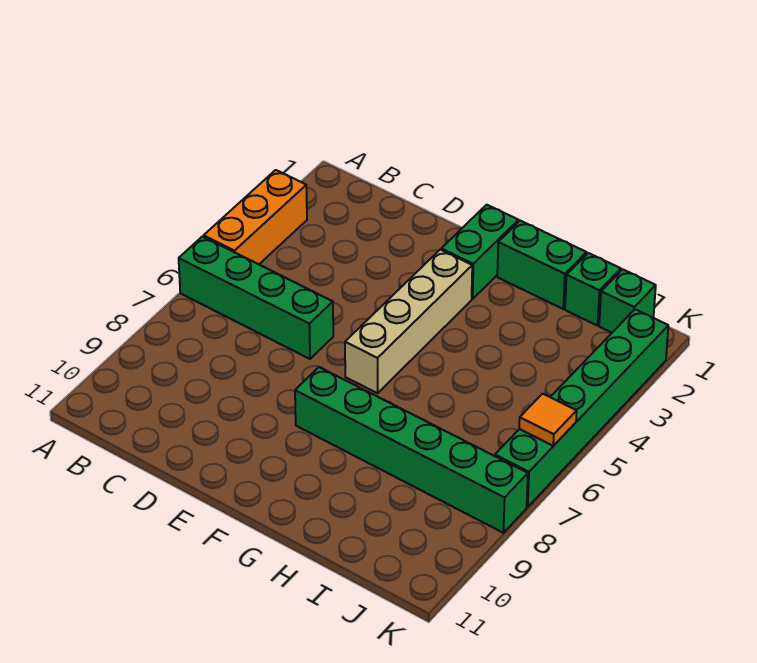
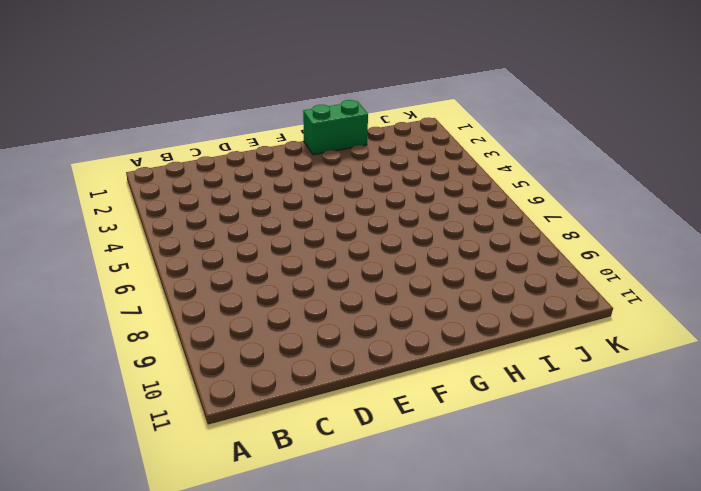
none -> orange brick A3:A5 level 1
none -> green brick A6:D6 level 1

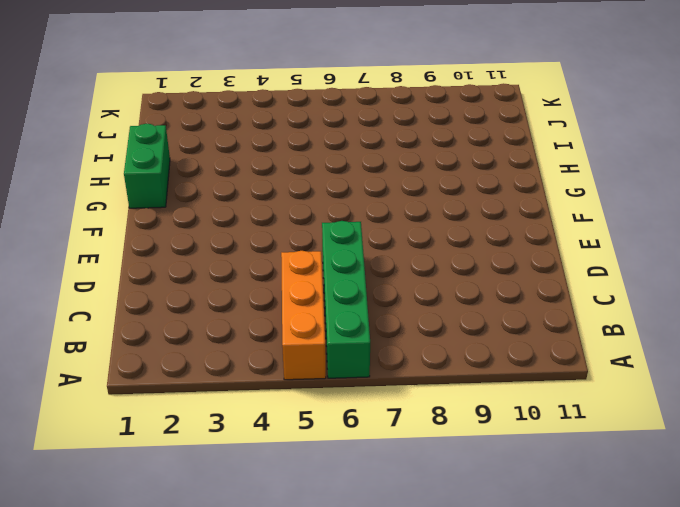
orange brick A5:C5 level 1 -> orange brick A3:A5 level 1
none -> green brick F1:F2 level 1
none -> tan brick F3:F6 level 1

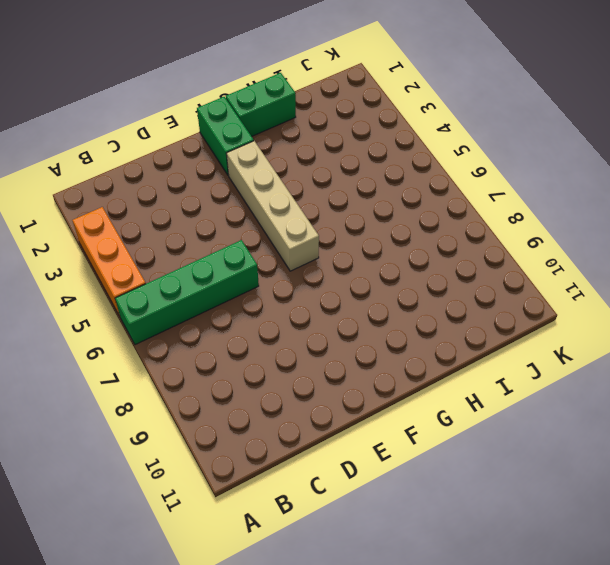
none -> green brick F8:K8 level 1
none -> green brick I1 level 1

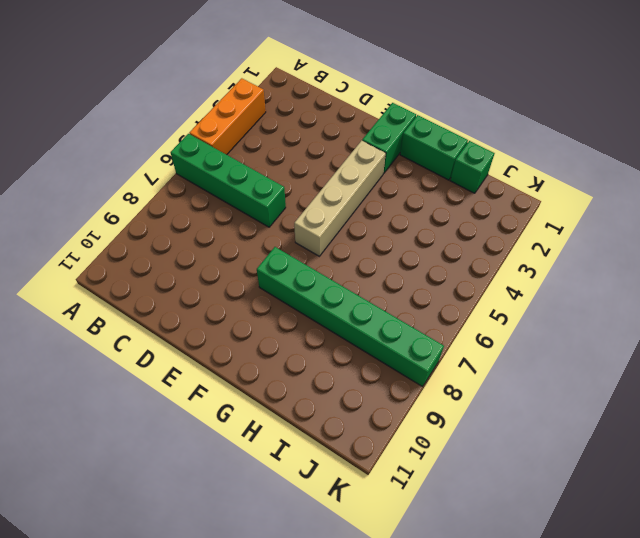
none -> green brick J1 level 1
none -> green brick K2:K7 level 1

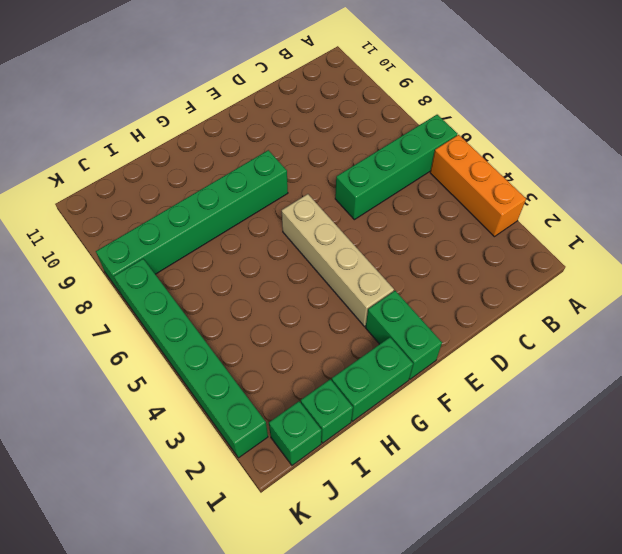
none -> orange tile K6 level 2

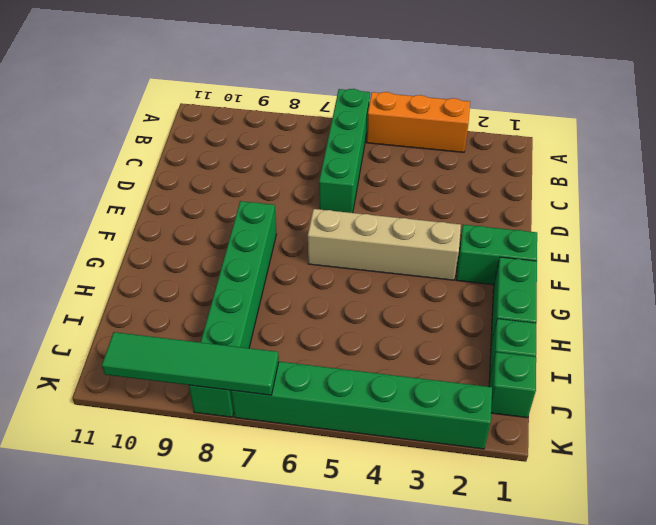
green tile K7:K10 level 2 -> none
none -> orange tile K6 level 2

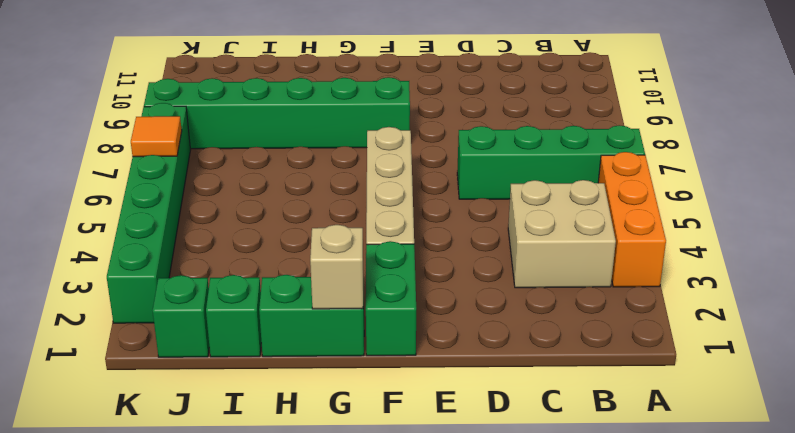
tan brick B3:C4 level 1 -> none
tan brick G1 level 2 -> none

